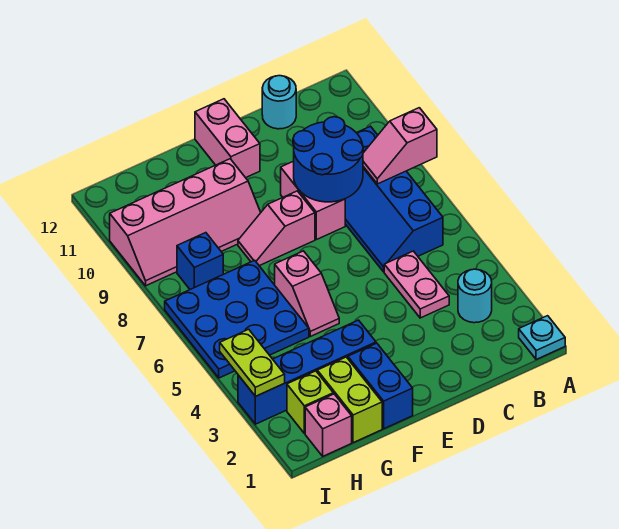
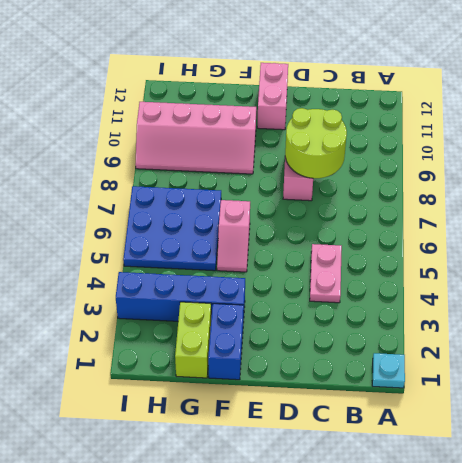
lime round brick C8:D9 level 2 -> blue round brick C8:D9 level 2
none -> cyan round brick B3 level 1
none -> blue slope B6:C9 level 1 top B
none -> cyan round brick C12 level 1

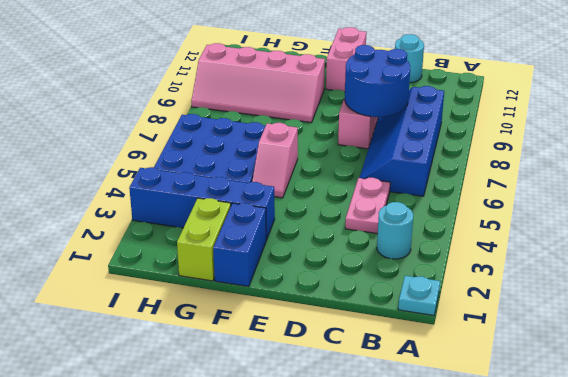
none -> pink slope E8:F8 level 1 top E
none -> pink brick H1 level 1
none -> lime brick H2 level 1

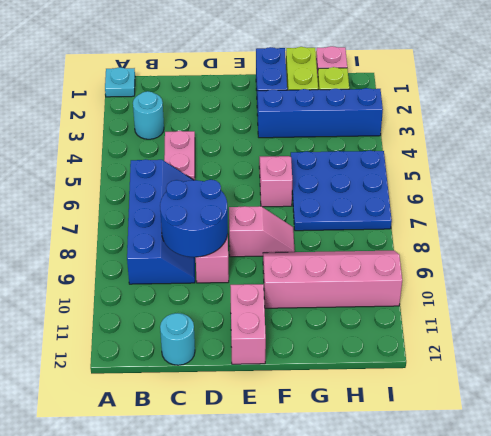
none -> blue brick H8 level 1
none -> pink slope A8:B8 level 2 top A
none -> lime plate I3:I4 level 2

